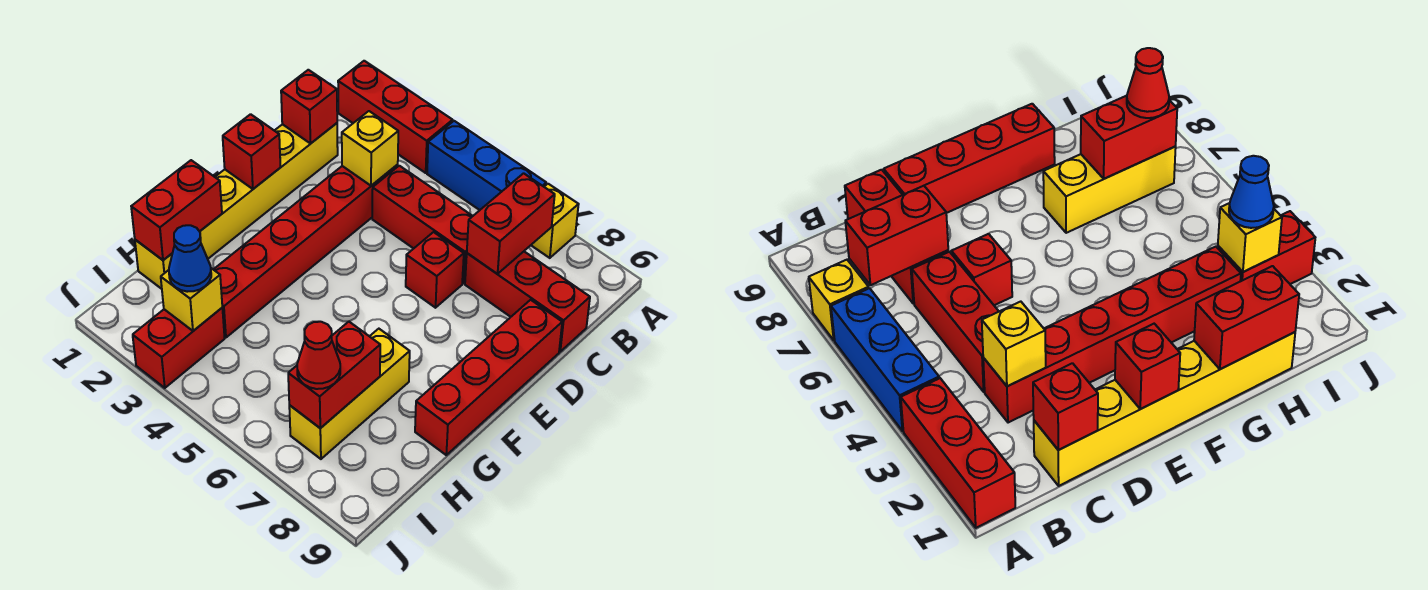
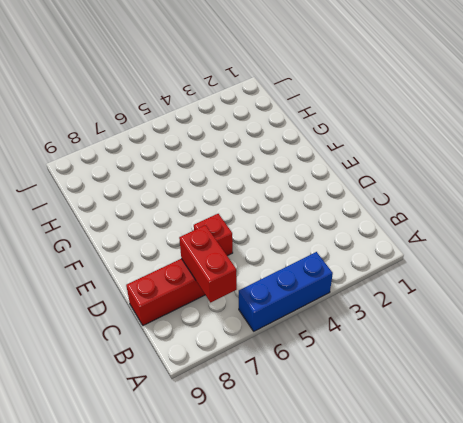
none -> red brick A1:A3 level 1
none -> yellow brick A7 level 1
none -> yellow brick C1:H1 level 1

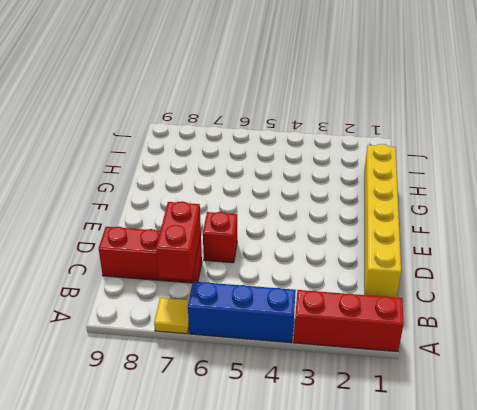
yellow tile A7 level 1 -> yellow brick A7 level 1
none -> red brick C3:H3 level 1
none -> red brick C4:C6 level 1
none -> red brick D9:G9 level 1

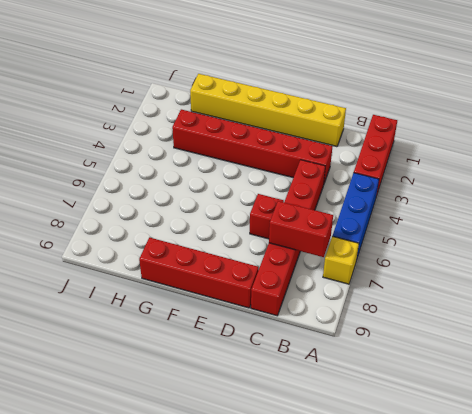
none -> yellow brick G7:I7 level 1
none -> red brick I3:J3 level 1
none -> red brick C1 level 2

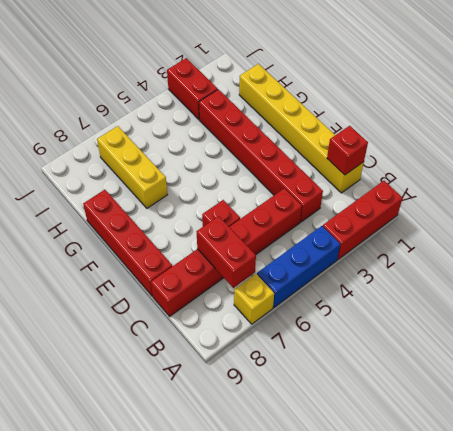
none -> yellow brick C3 level 2
none -> red brick E1 level 2
none -> red brick G1:H1 level 2

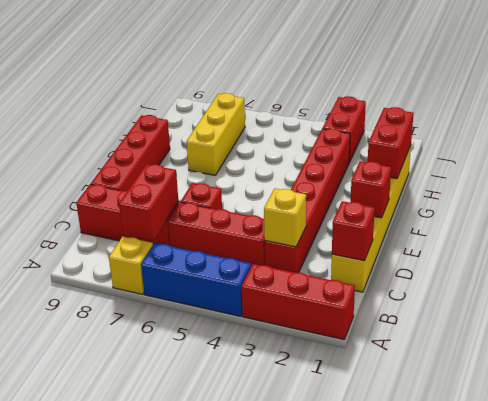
none -> red brick H7:I7 level 2
none -> yellow brick I3 level 2
none -> blue cone I3 level 3

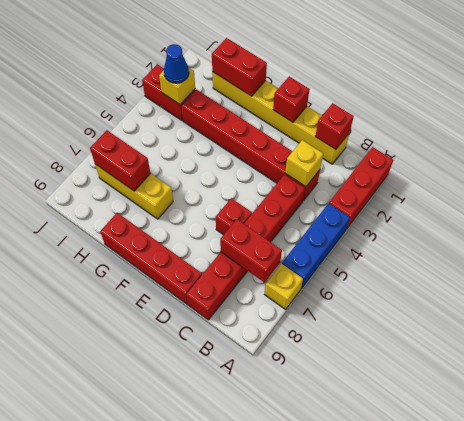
none -> red cone I7 level 3

